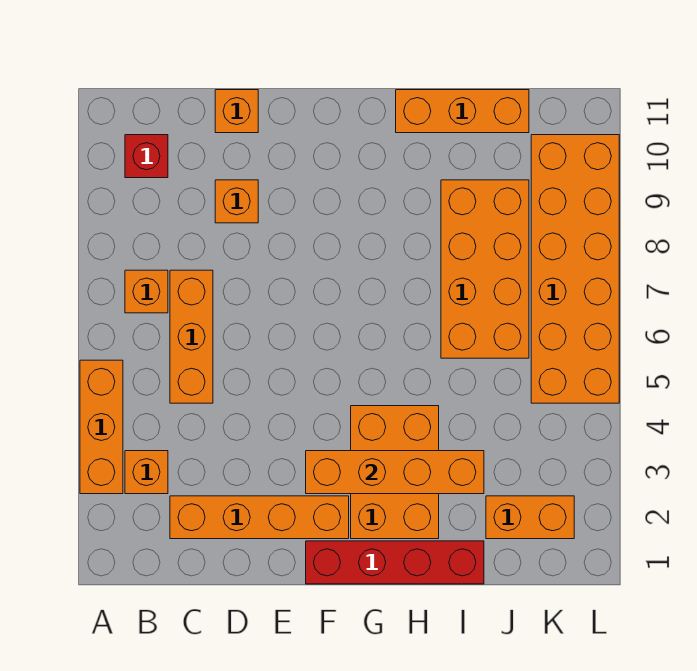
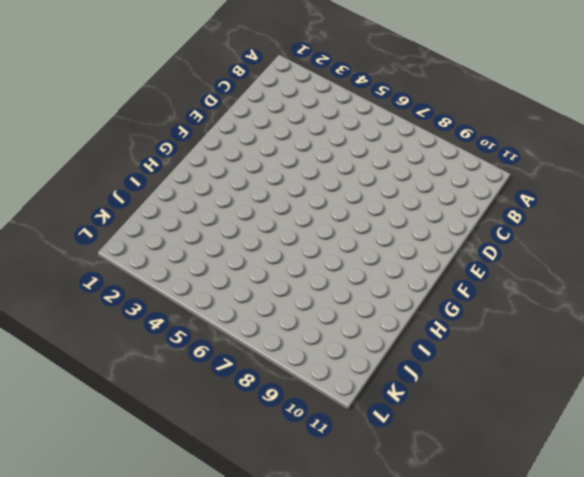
none -> orange brick A3:A5 level 1
none -> orange brick B3 level 1
none -> orange brick B7 level 1

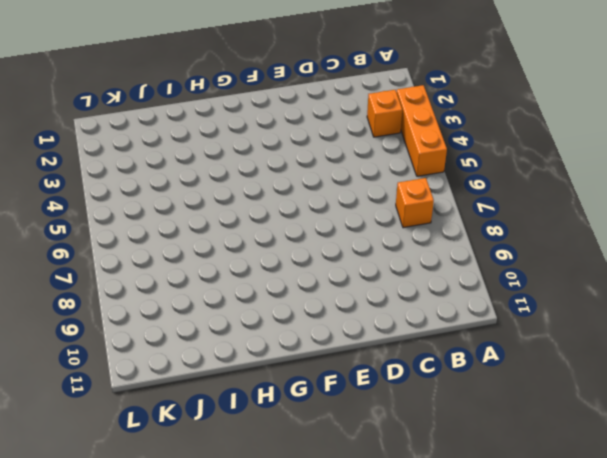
none -> red brick B10 level 1
none -> orange brick C2:F2 level 1
none -> orange brick C5:C7 level 1

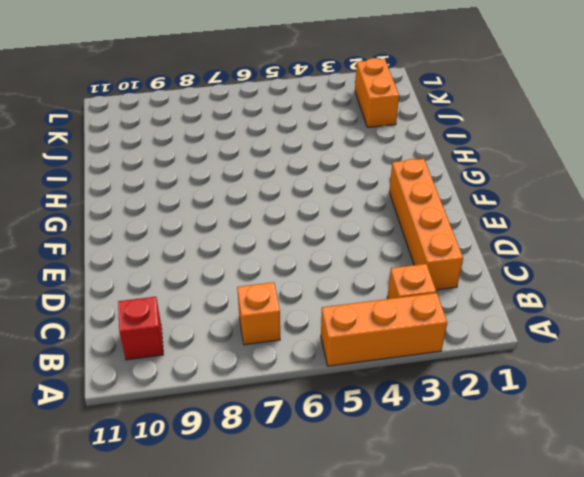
none -> orange brick C5:C7 level 1
none -> orange brick D9 level 1
none -> orange brick D11 level 1

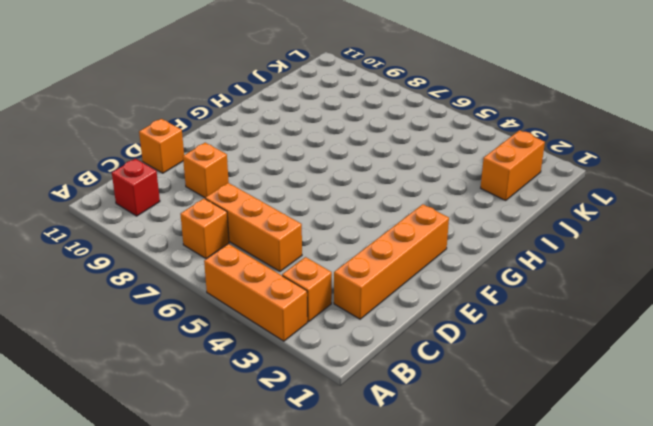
none -> red brick F1:I1 level 1
none -> orange brick G2:H4 level 1
none -> orange brick H11:J11 level 1

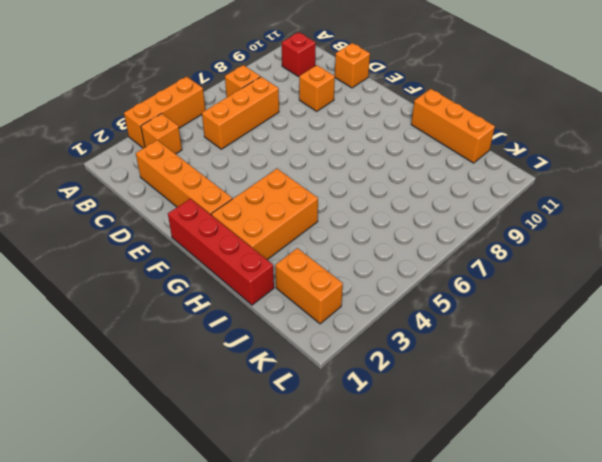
none -> orange brick I6:J9 level 1
none -> orange brick K5:L10 level 1
none -> orange brick F3:I3 level 2

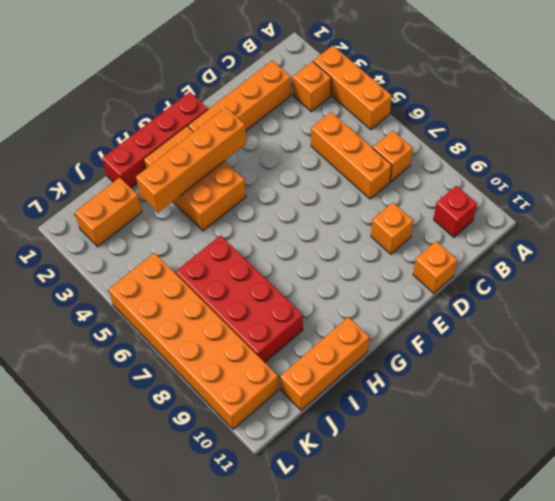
red brick I6:J9 level 1 -> orange brick I6:J9 level 1

